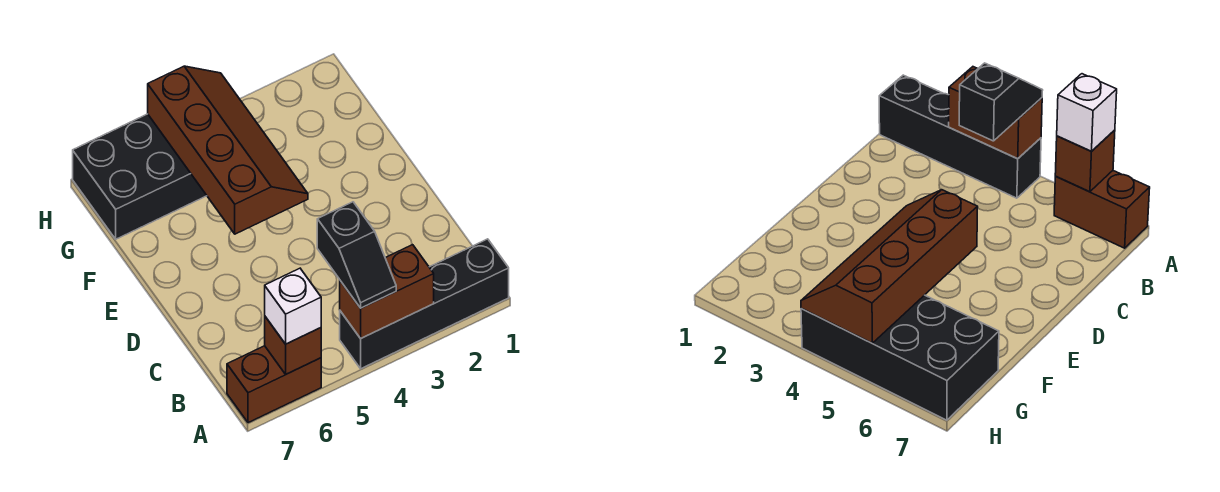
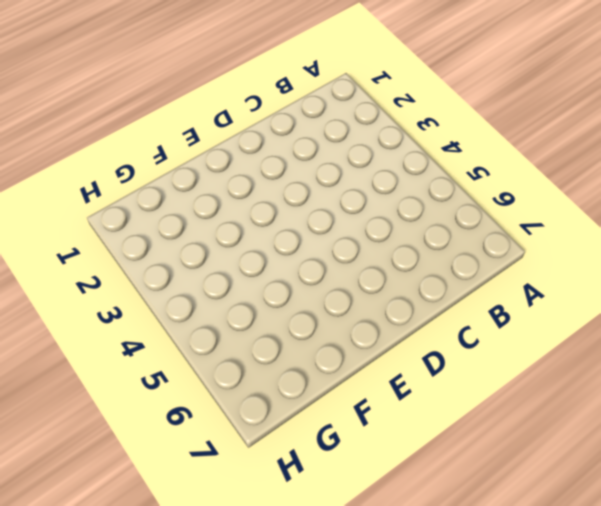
none -> black brick A1:A4 level 1
none -> brown brick A6:A7 level 1

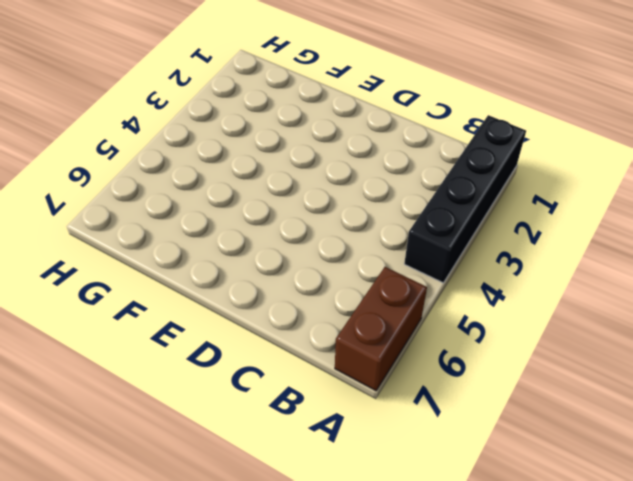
none -> black brick G4:H7 level 1
none -> brown brick A3:A4 level 2

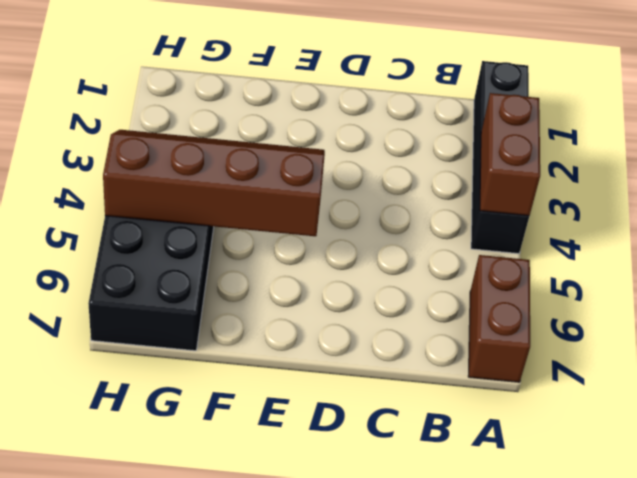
none -> brown brick A6 level 2
none -> black slope A4:B4 level 3 top B

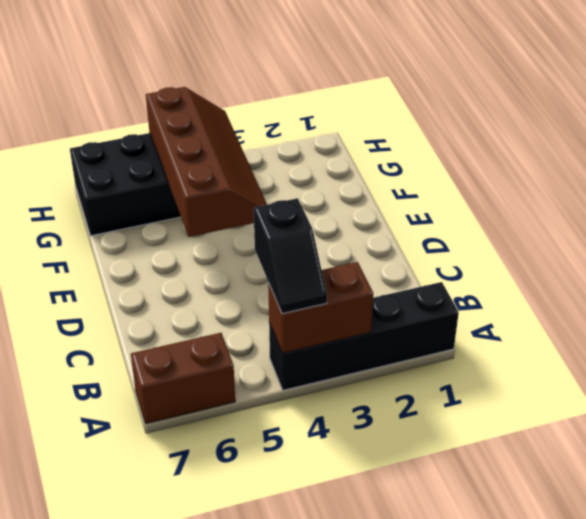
none -> brown brick A6 level 2
none -> white brick A6 level 3

